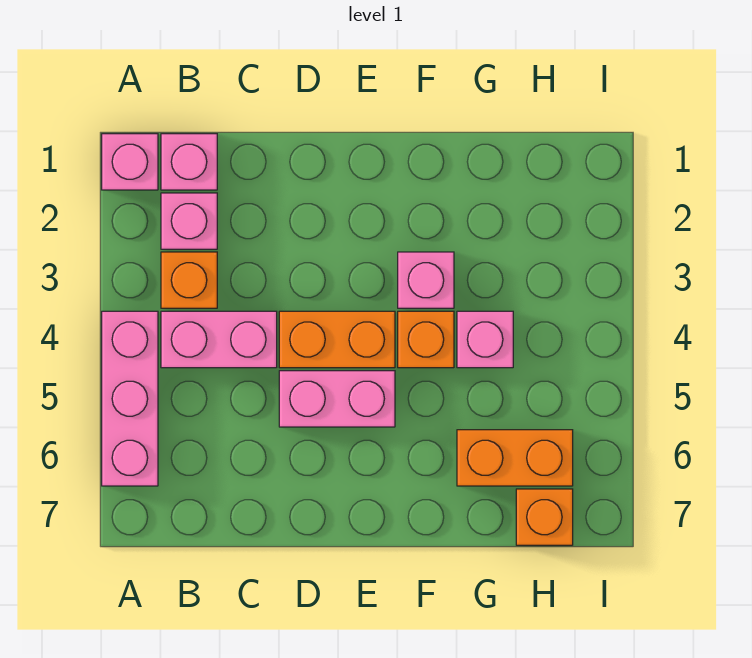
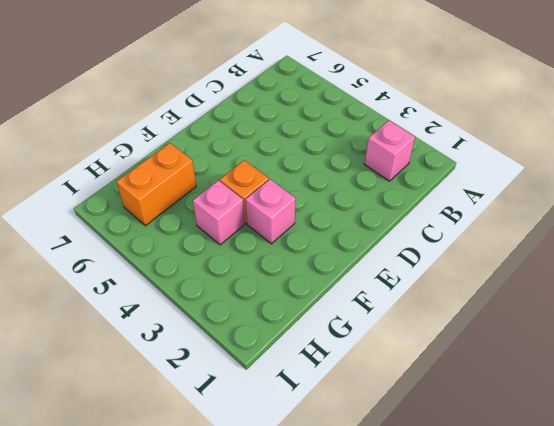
none -> pink brick A1 level 1
none -> pink brick A4:A6 level 1
none -> pink brick B1 level 1

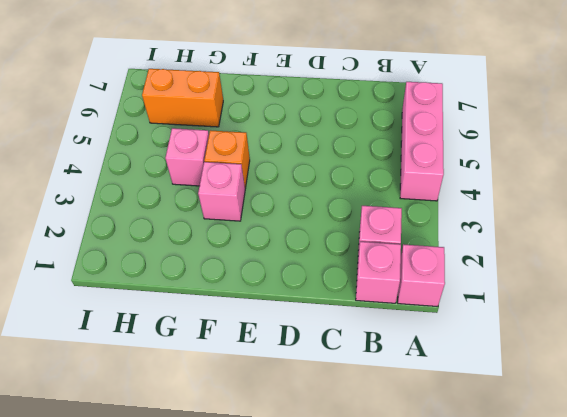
none -> orange brick B3 level 1
none -> pink brick B4:C4 level 1
none -> orange brick D4:E4 level 1

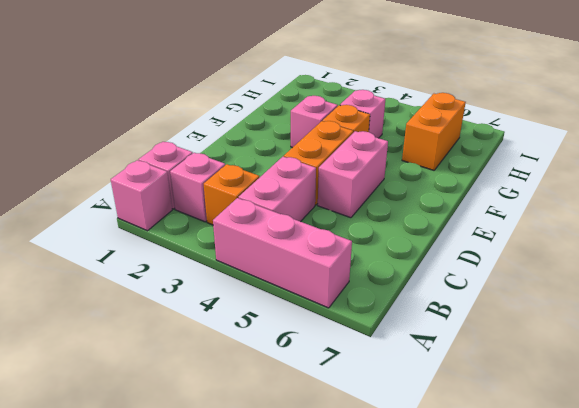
none -> orange brick H7 level 1

